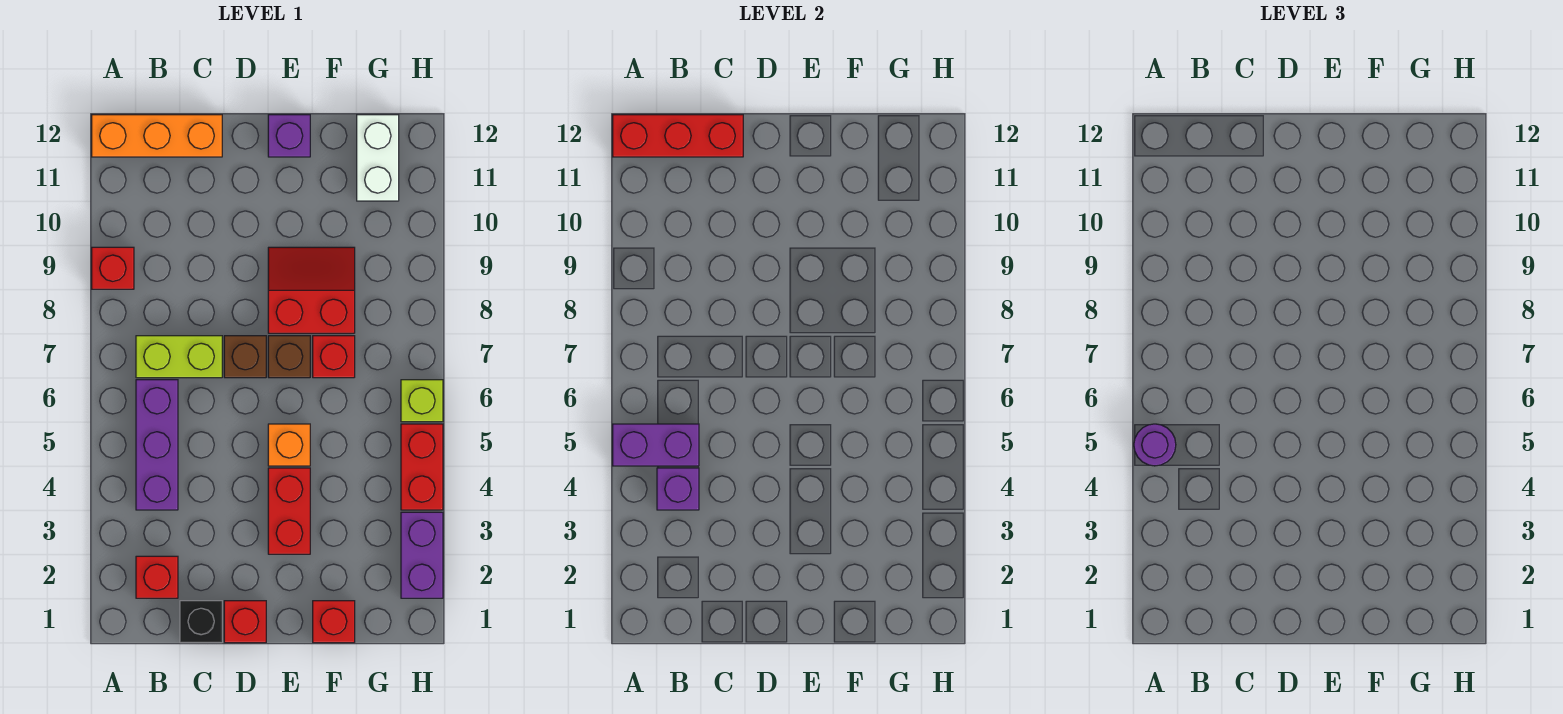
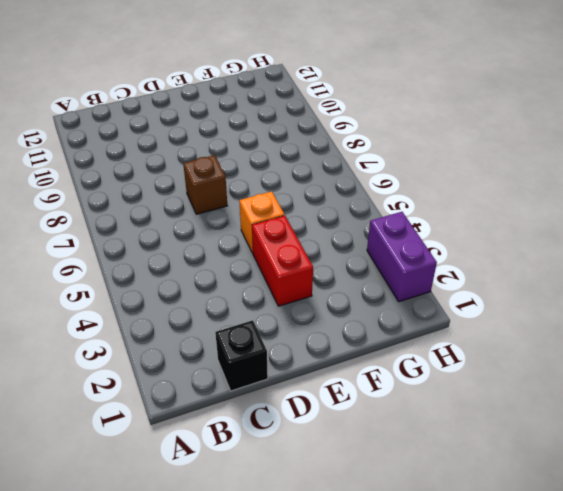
none -> red brick A9 level 1
none -> orange brick A12:C12 level 1
none -> red brick B2 level 1

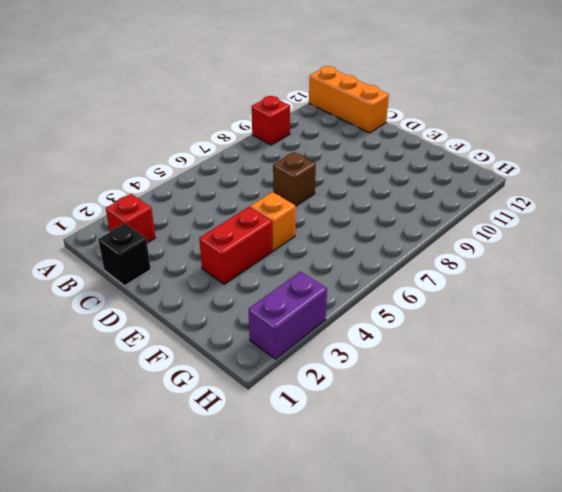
none -> purple brick B4:B6 level 1
none -> lime brick B7:C7 level 1
none -> red brick D1 level 1

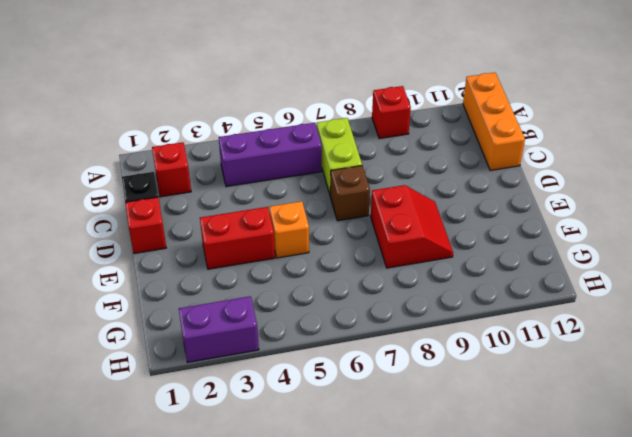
none -> brown brick E7 level 1
none -> purple brick E12 level 1
none -> red brick F1 level 1

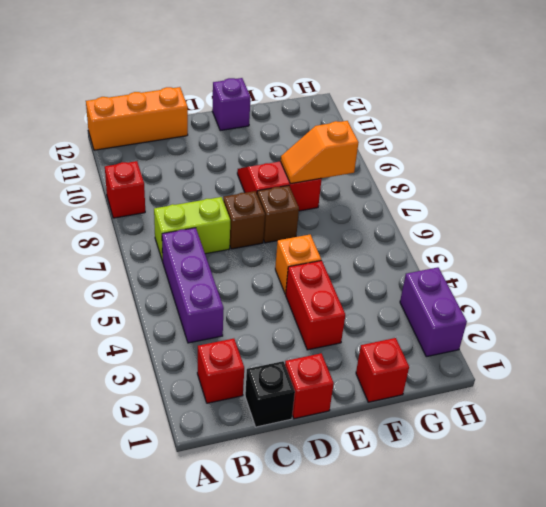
orange slope F8:G8 level 2 top G -> none
none -> red brick F7 level 1
none -> white brick G11:G12 level 1
none -> red brick H4:H5 level 1

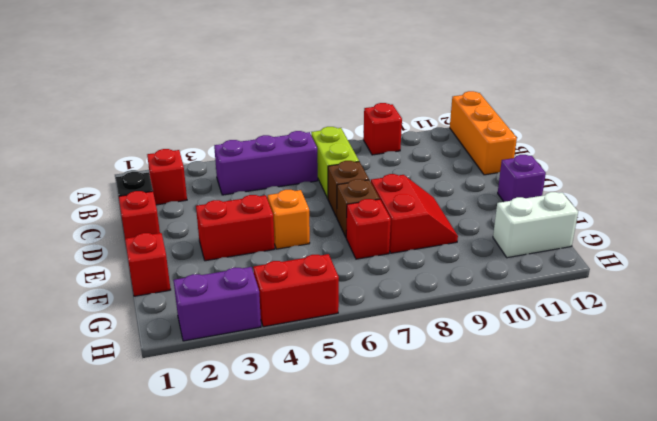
none -> lime brick H6 level 1
none -> purple brick A5:B5 level 2
none -> red brick A12:C12 level 2

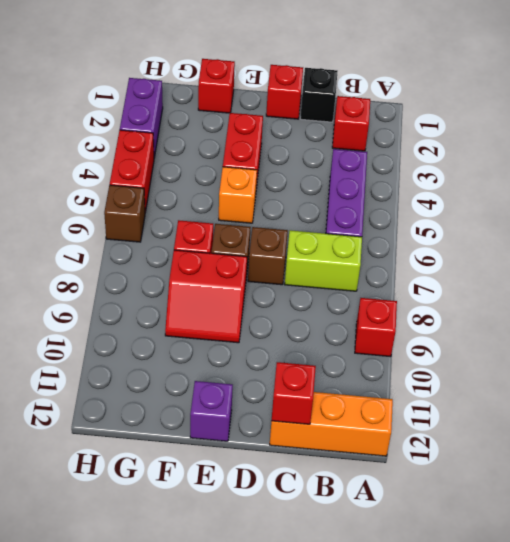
red brick C12 level 2 -> red brick A12:C12 level 2
brown brick H6 level 1 -> lime brick H6 level 1
none -> white brick G11:G12 level 1
none -> purple brick A5:B5 level 2
none -> purple brick B4 level 2

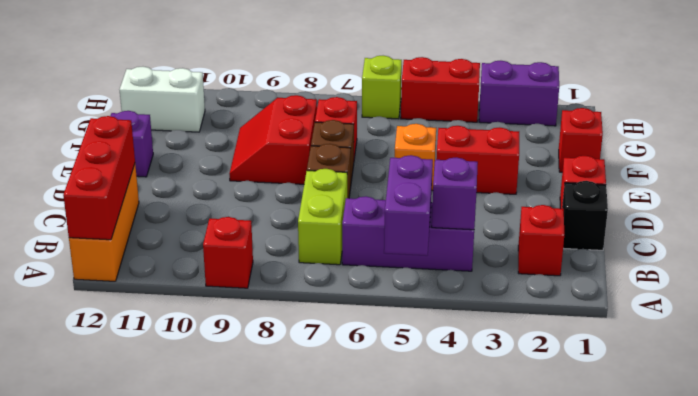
none -> purple round brick A5 level 3

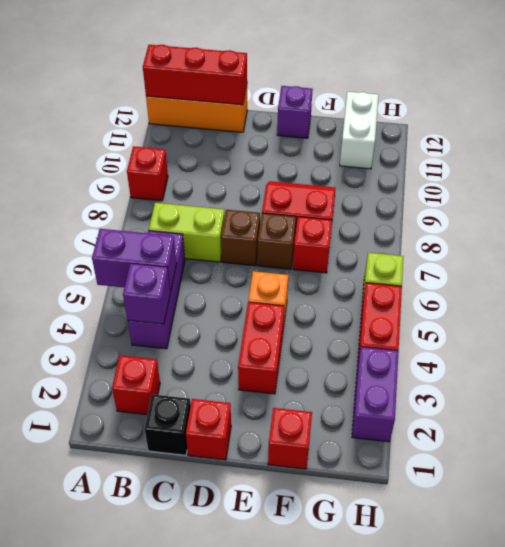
none -> purple round brick A5 level 3

